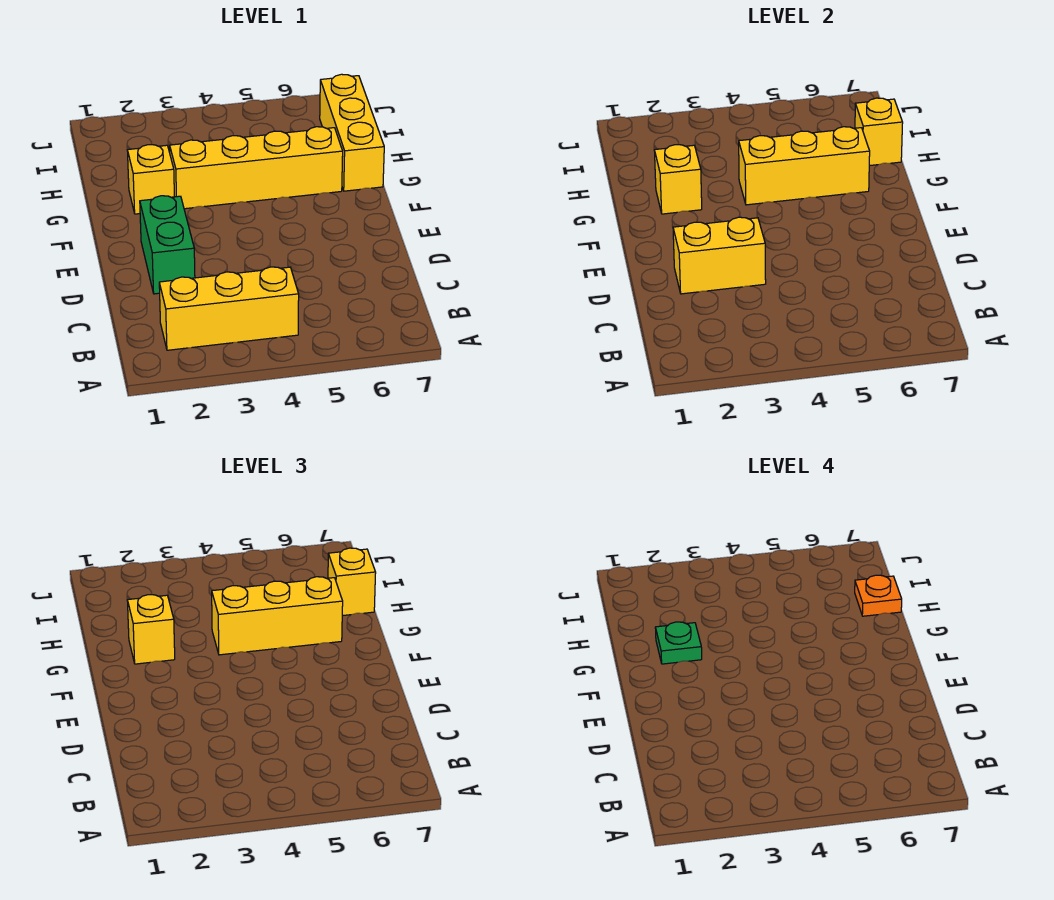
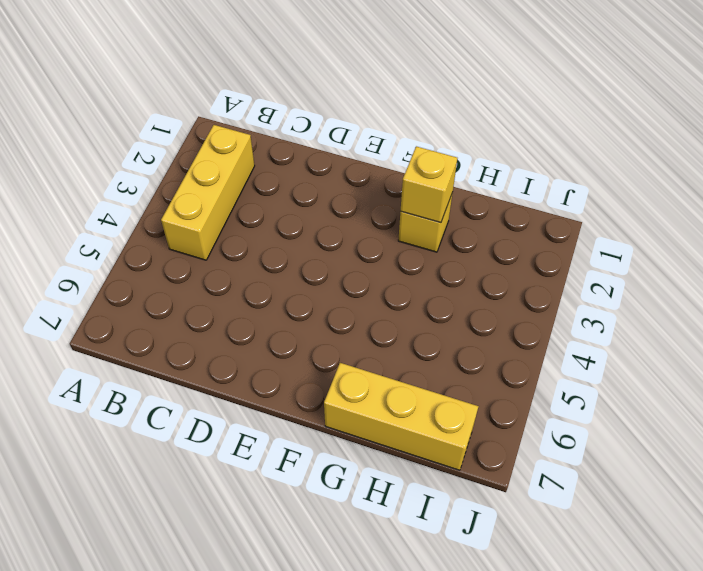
none -> green brick D2:E2 level 1
none -> yellow brick G3:G6 level 1
none -> yellow brick D2:D3 level 2

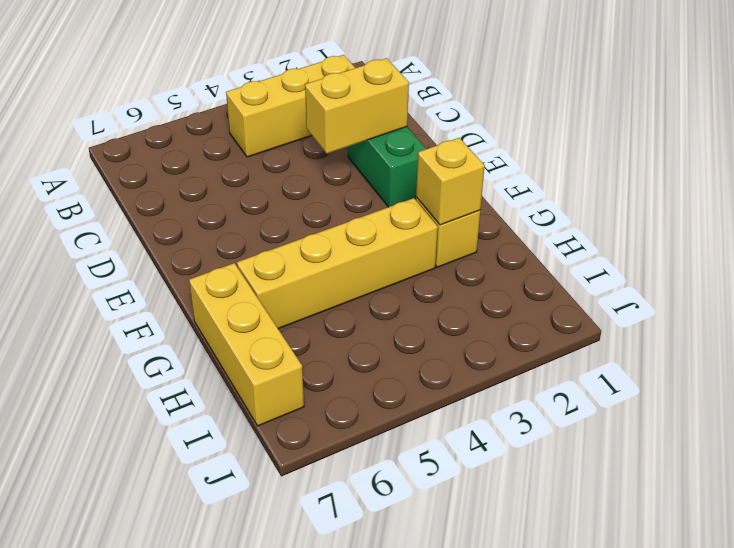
none -> yellow brick G4:G6 level 2
none -> yellow brick H7 level 2
none -> yellow brick G2 level 3

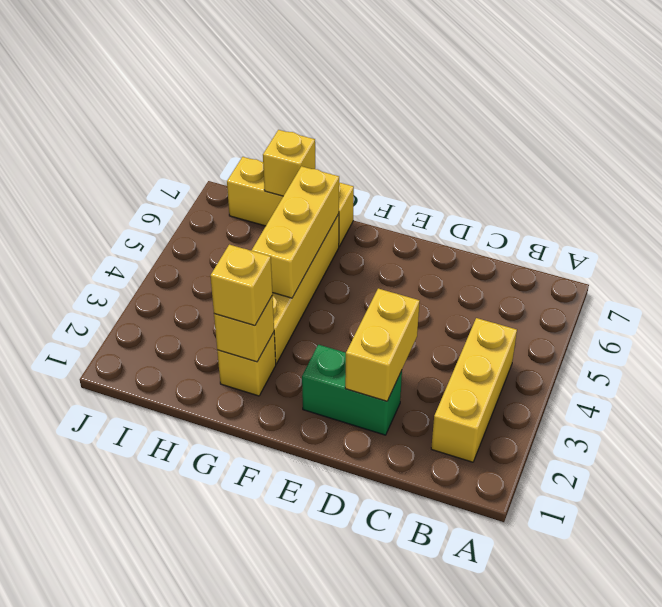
none -> yellow brick G4:G6 level 3
none -> yellow brick H7 level 3
none -> green plate G2 level 4

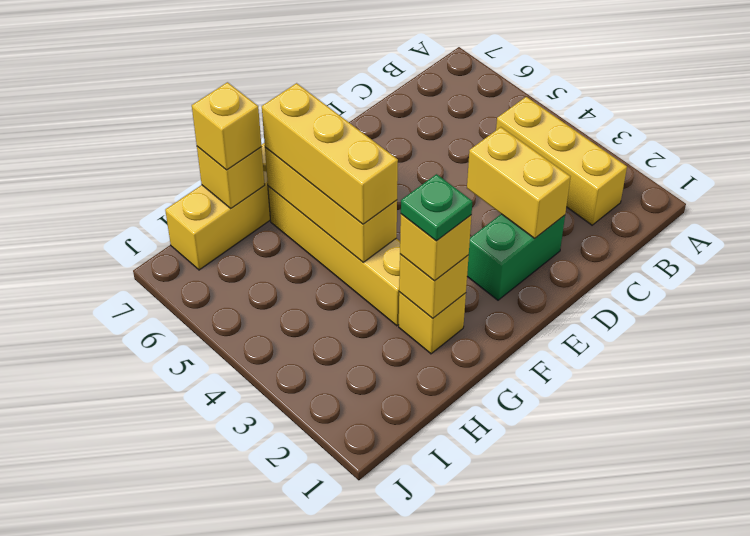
none -> orange plate H7 level 4

